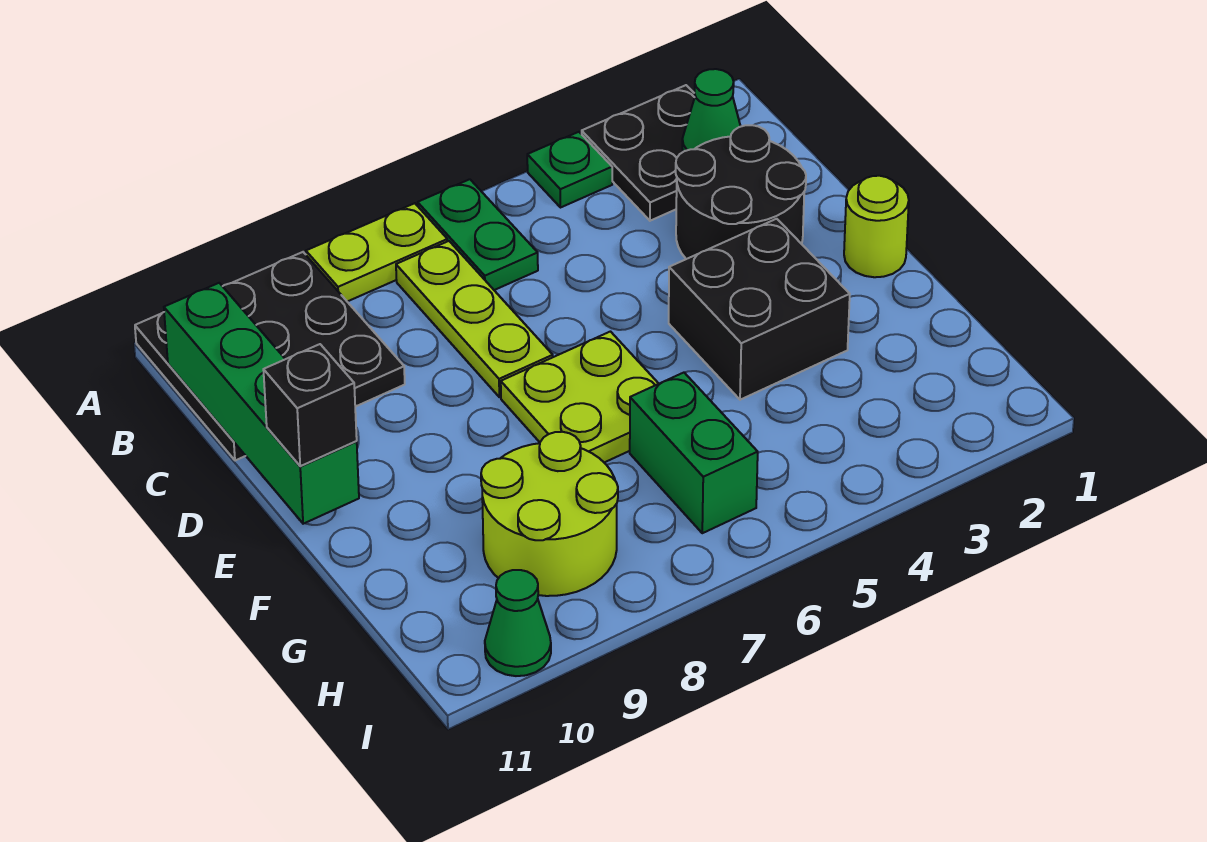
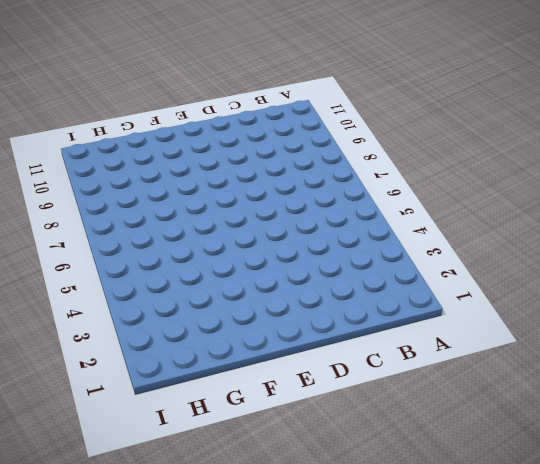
none -> black plate A2:B3 level 1
none -> green plate A4 level 1
none -> green plate A6:B6 level 1

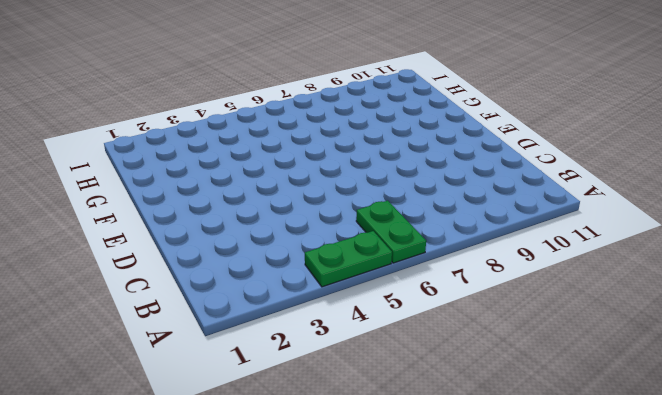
green plate A4:A5 level 1 -> green plate A4 level 1
none -> black plate A2:B3 level 1
none -> lime plate A7:A8 level 1
none -> black plate A9:C11 level 1

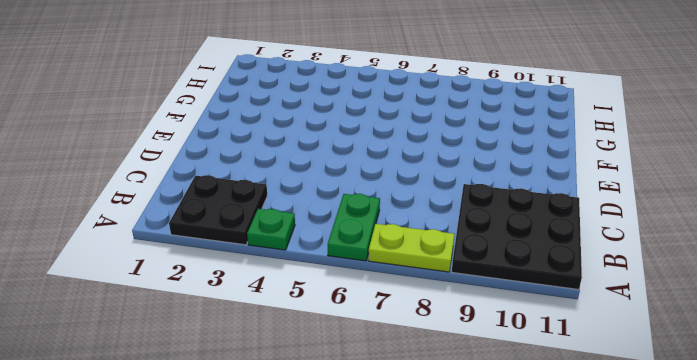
none -> lime plate B7:D7 level 1
none -> black round brick C2:D3 level 1
none -> lime round brick E1 level 1

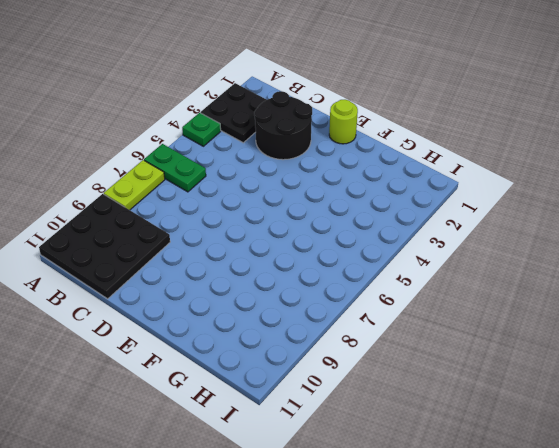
none -> lime plate B7:D7 level 1
none -> black brick E3:F4 level 1
none -> lime plate E6:F7 level 1

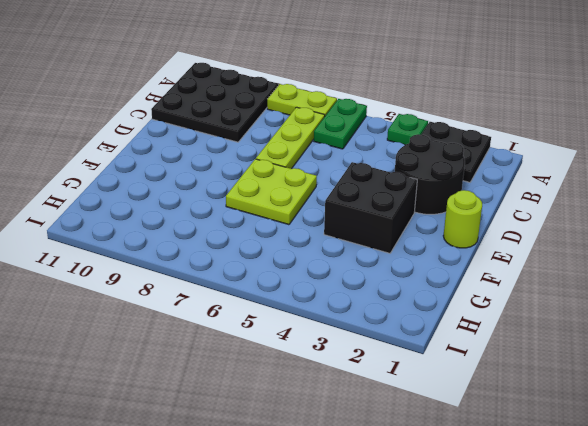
none -> green brick G6:H6 level 1
none -> lime round brick G8:H9 level 1
none -> green cone I10 level 1

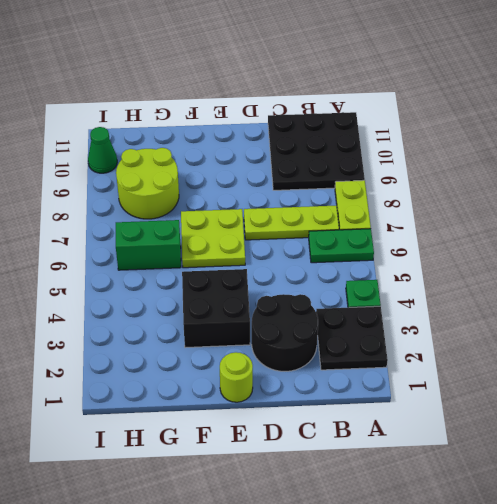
none -> green cone B2 level 2
none -> green brick B11:E11 level 2
none -> black brick E11 level 3

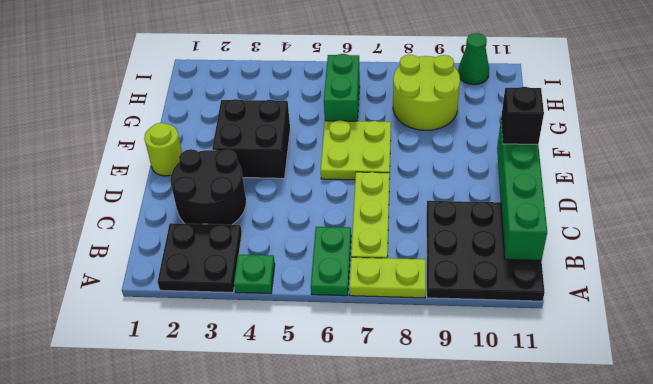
none -> green cone B2 level 2

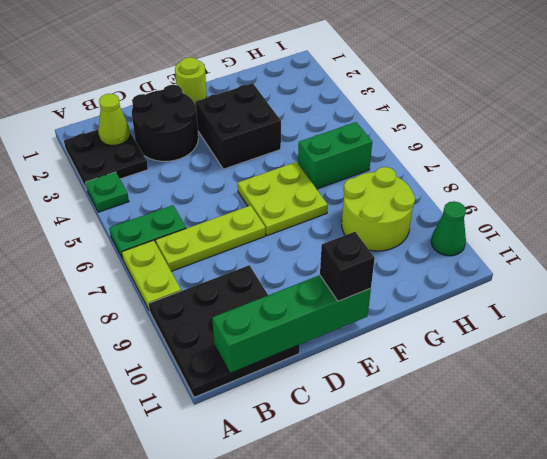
lime cone B2 level 2 -> green cone B2 level 2

